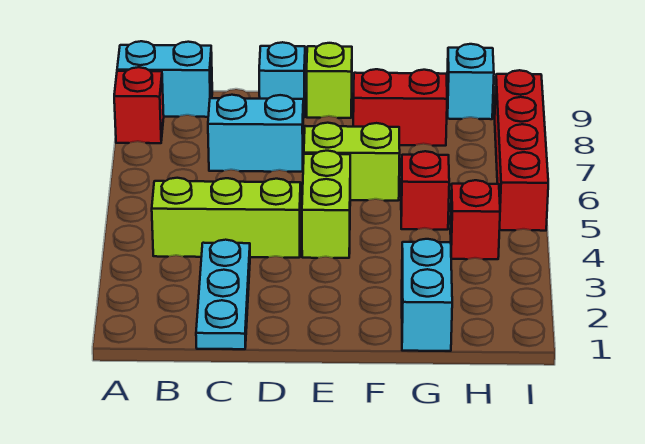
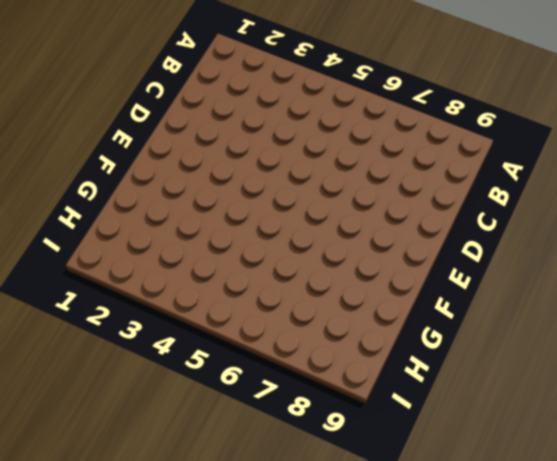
none -> red brick A8 level 1
none -> cyan brick A9:B9 level 1
none -> lime brick B4:D4 level 1

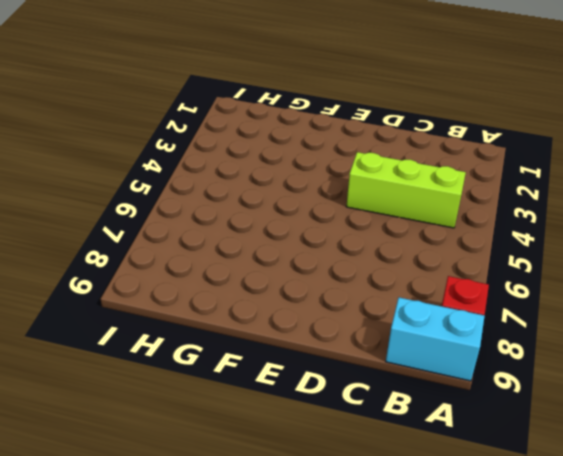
none -> cyan plate C1:C3 level 1
none -> cyan brick C7:D7 level 1
none -> cyan brick D9 level 1

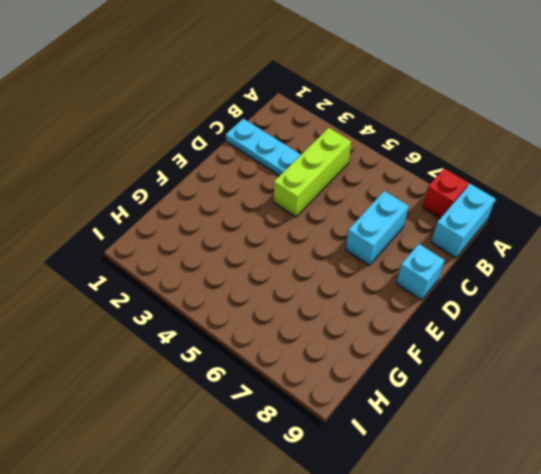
none -> lime brick E4:E5 level 1
none -> lime brick E6:F6 level 1
none -> lime brick E9 level 1

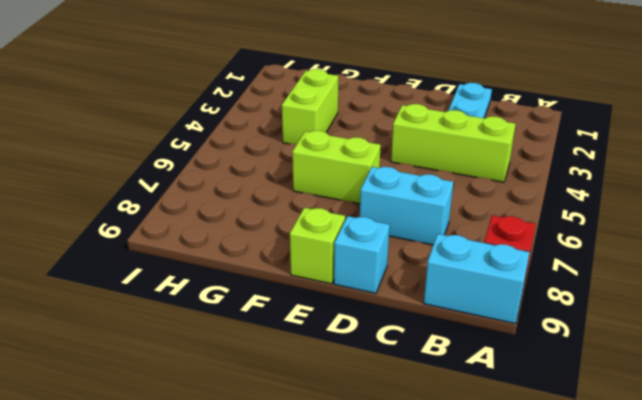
lime brick G3:G4 level 1 -> lime brick E4:E5 level 1
none -> red brick F8:G8 level 1
none -> cyan brick G1:G2 level 1
none -> red brick G5 level 1

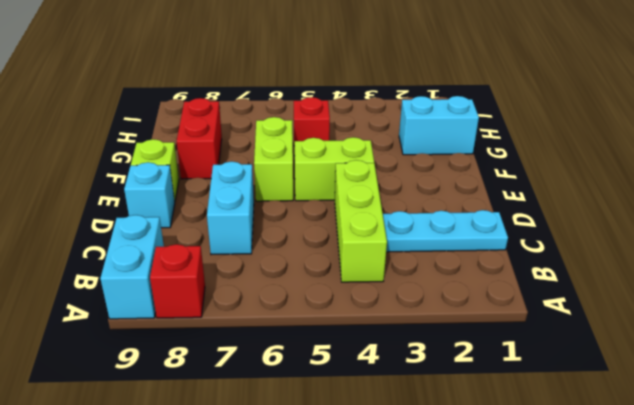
none -> red brick H4 level 1
none -> cyan brick H9 level 1
none -> red brick I5:I8 level 1

